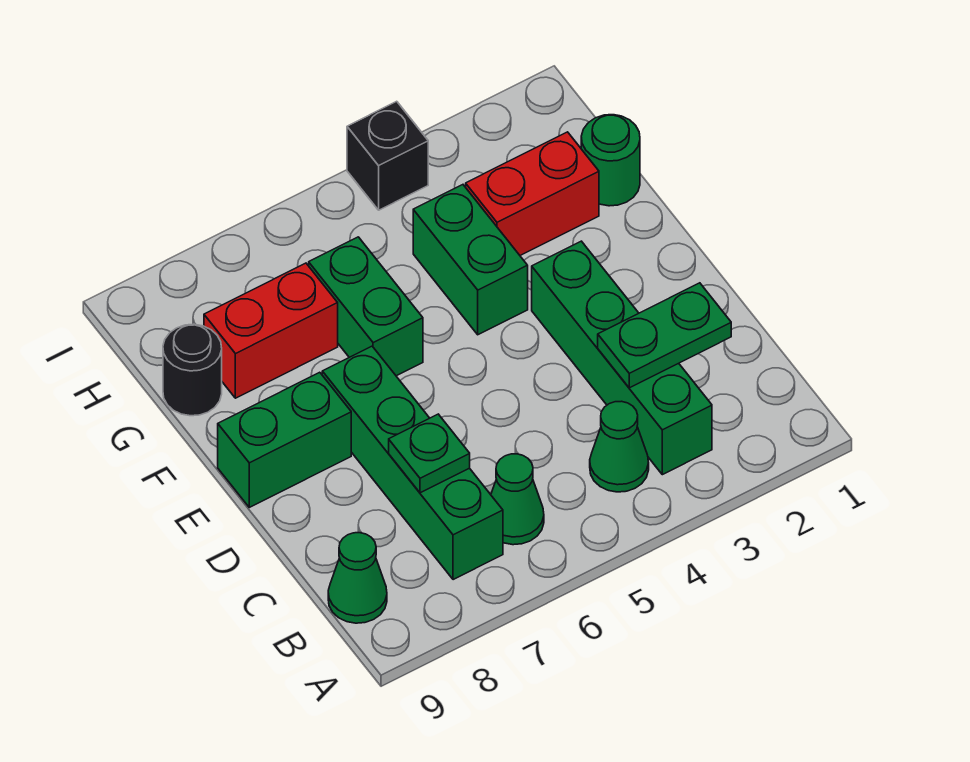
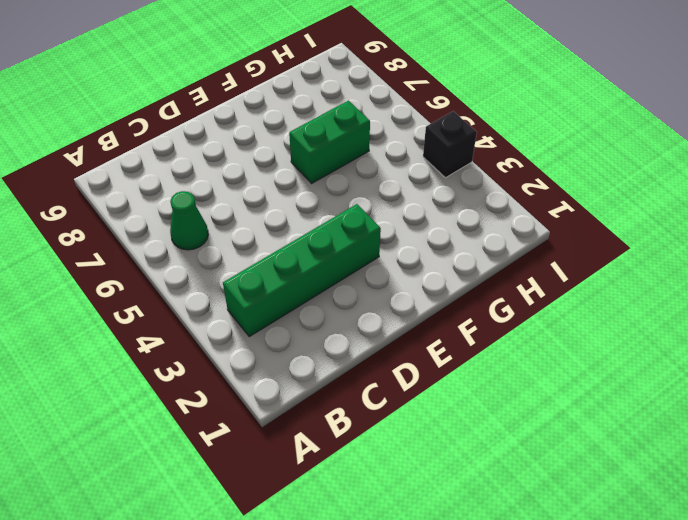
none -> green cone B4 level 1
none -> green brick B7:E7 level 1
none -> green cone B9 level 1

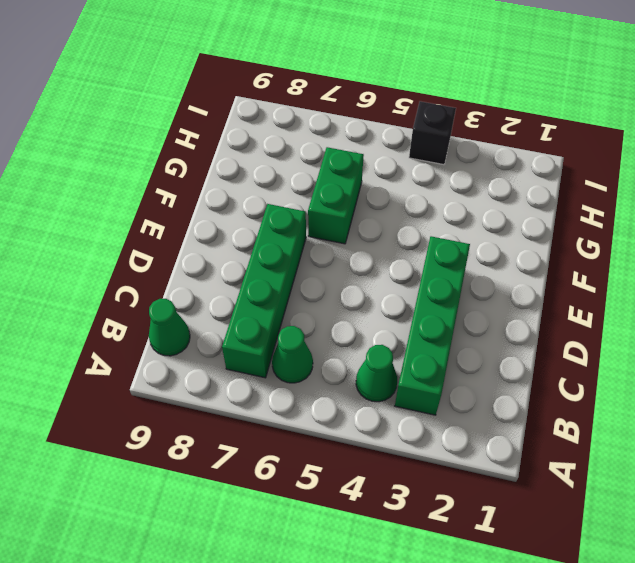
none -> green brick E8:E9 level 1
none -> green brick F4:G4 level 1
none -> green round brick G1 level 1

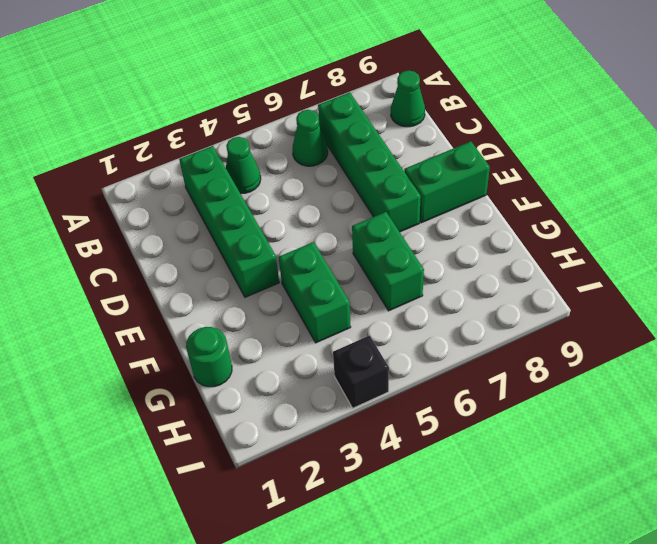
none -> red brick G2:G3 level 1
none -> red brick G7:G8 level 1
none -> black round brick G9 level 1

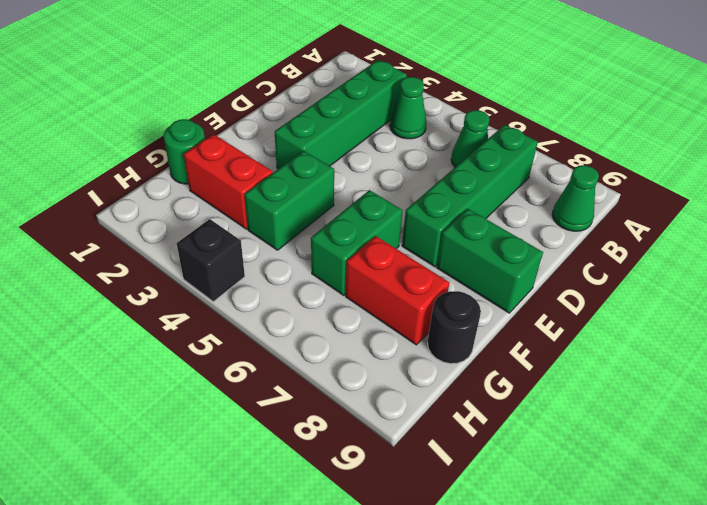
none -> green plate C2:C3 level 2
none -> green plate C7 level 2

